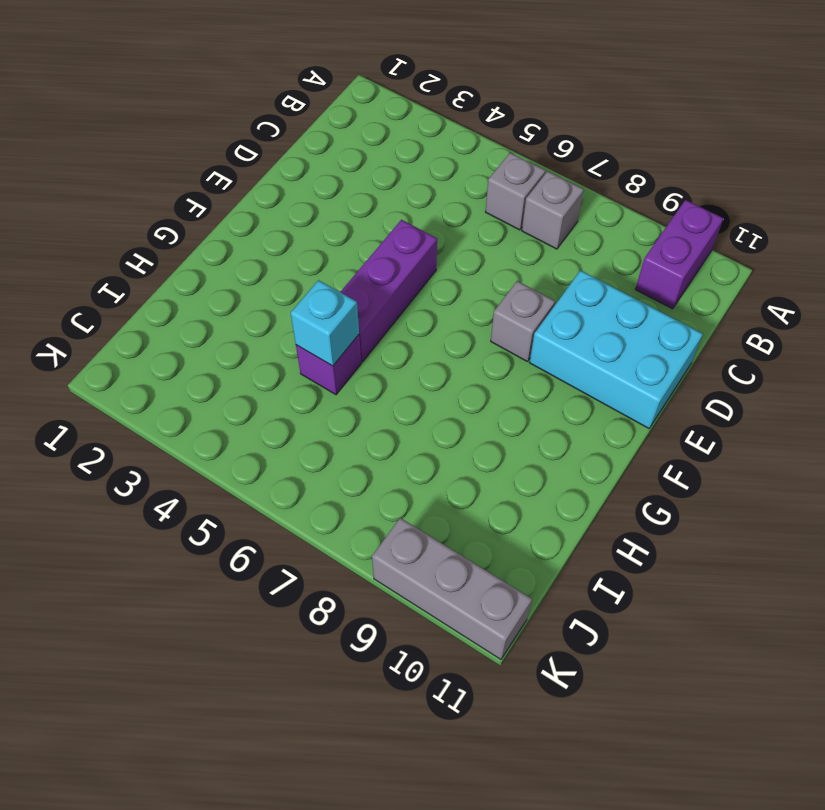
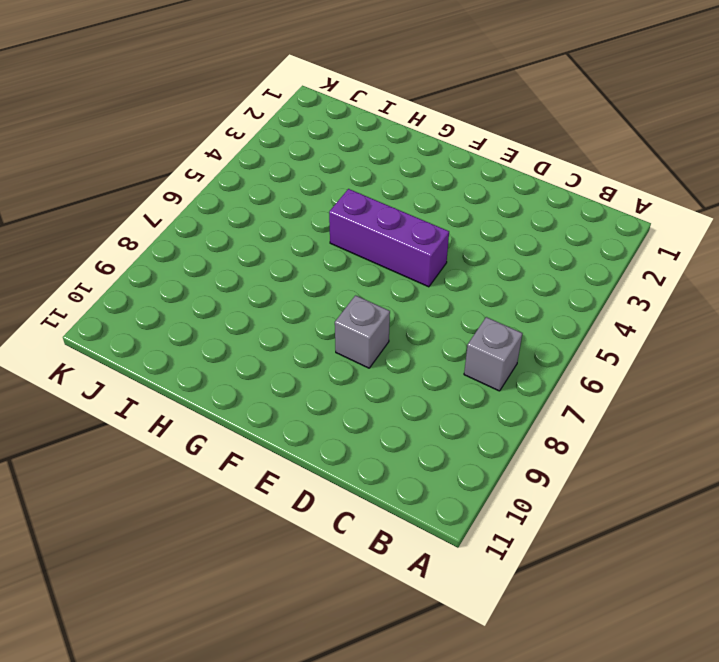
none -> purple brick A10:B10 level 1
none -> grey brick B6 level 1

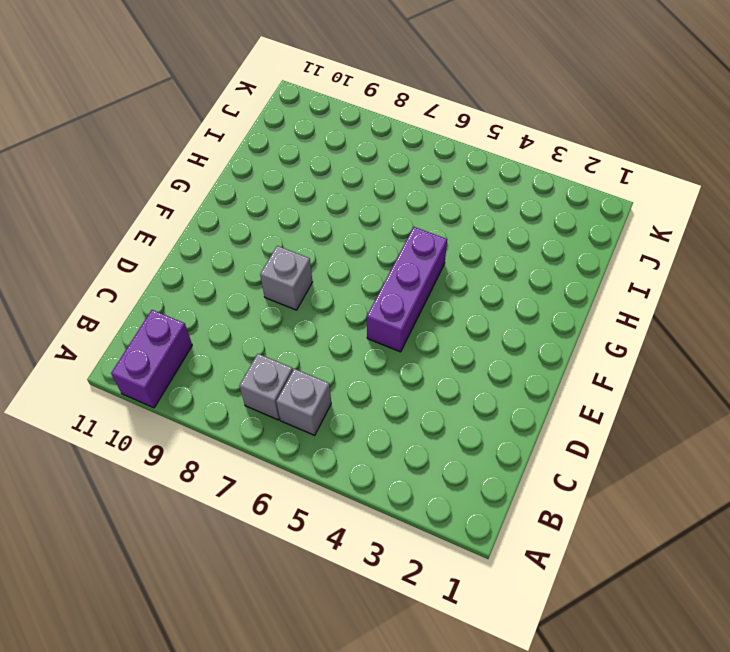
none -> cyan brick D9:E11 level 1
none -> purple brick H5 level 1

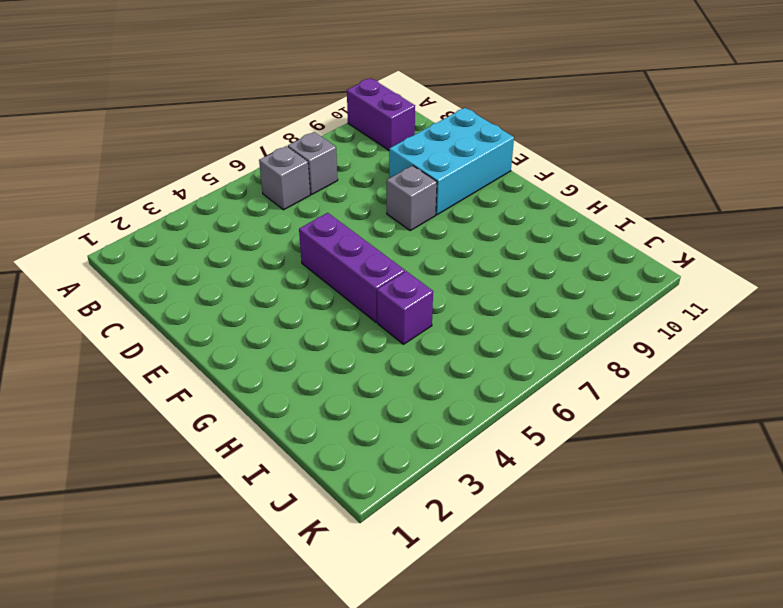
none -> grey brick K9:K11 level 1
none -> cyan brick H5 level 2

